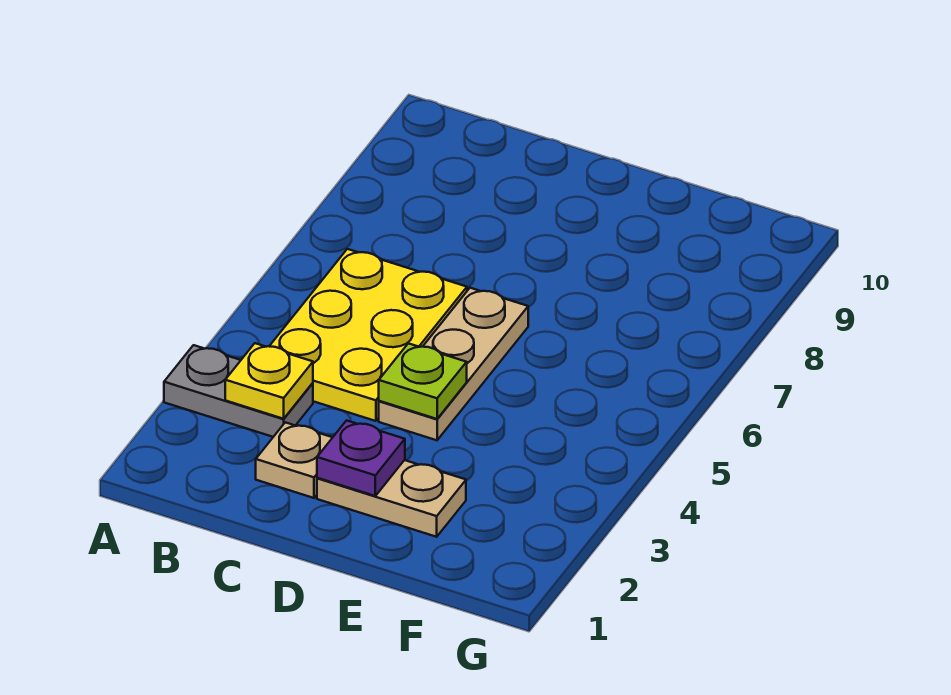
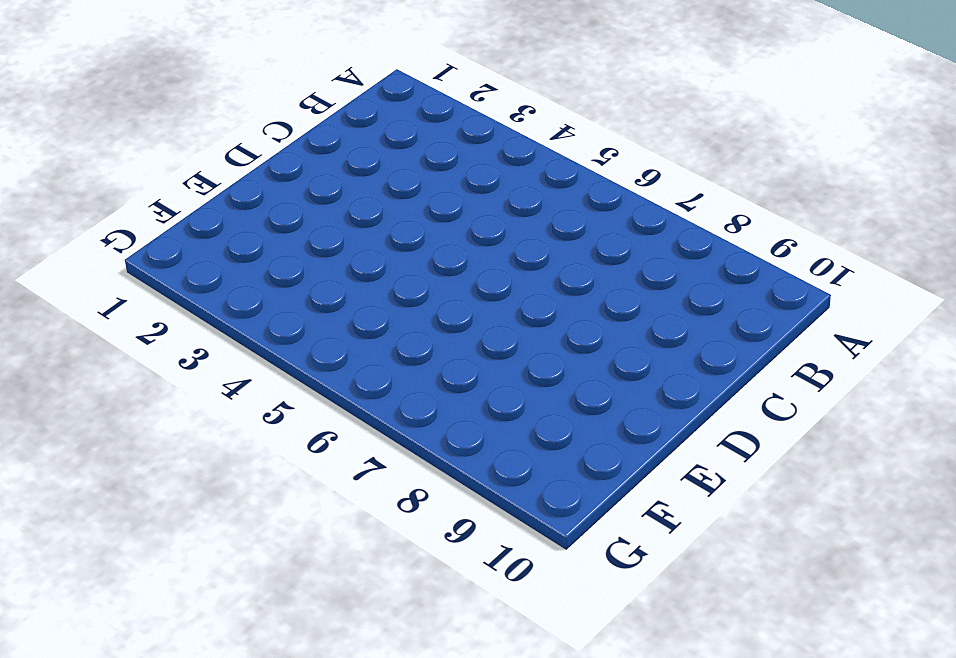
none -> grey plate A3:B3 level 1
none -> yellow plate B4:C6 level 1

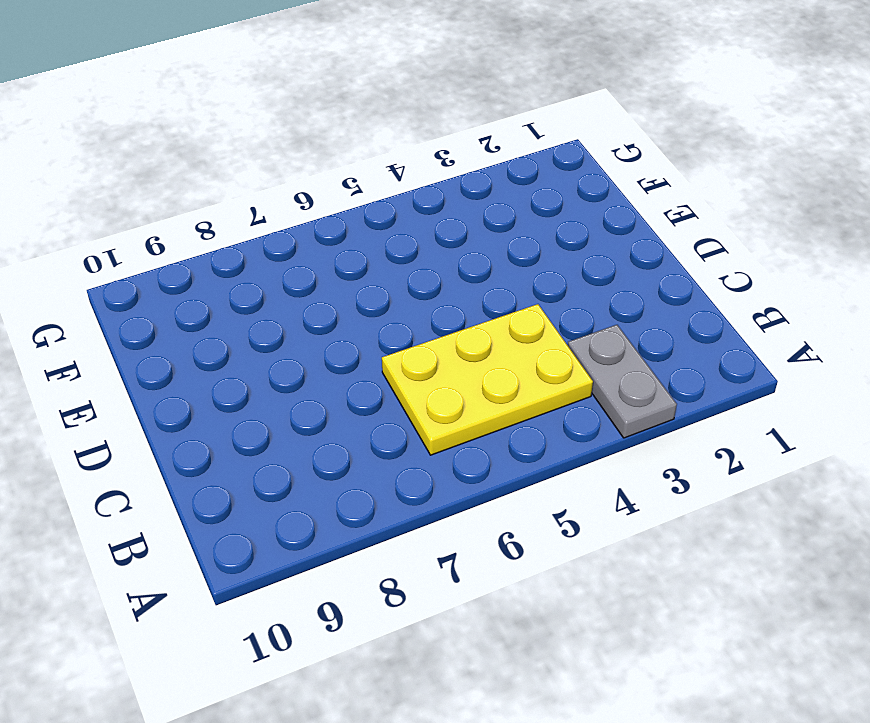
none -> tan plate C2 level 1
none -> tan plate D2:E2 level 1

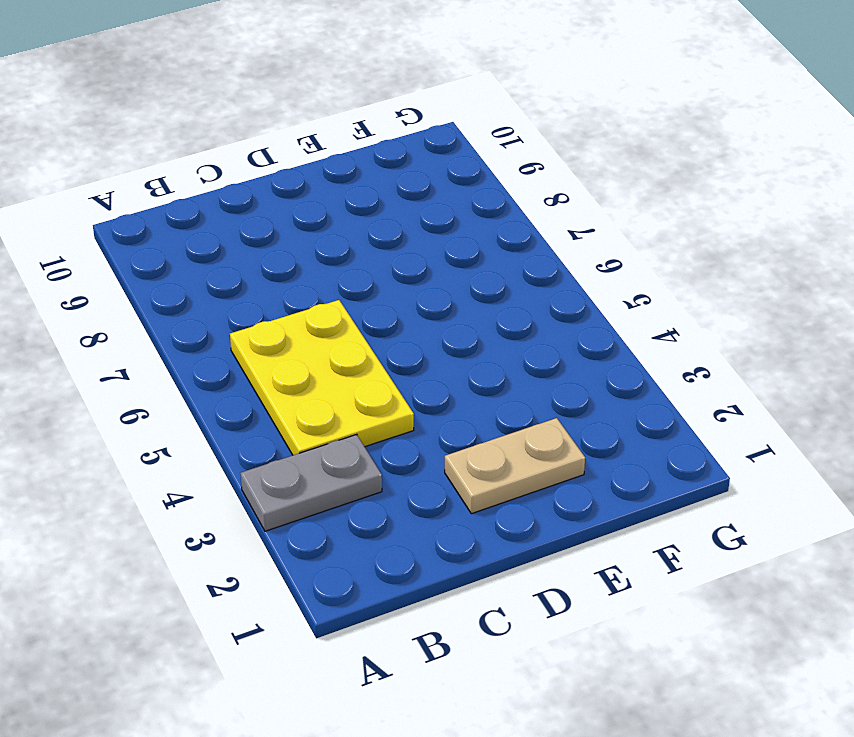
none -> tan plate C2 level 1
none -> tan plate D4:D6 level 1

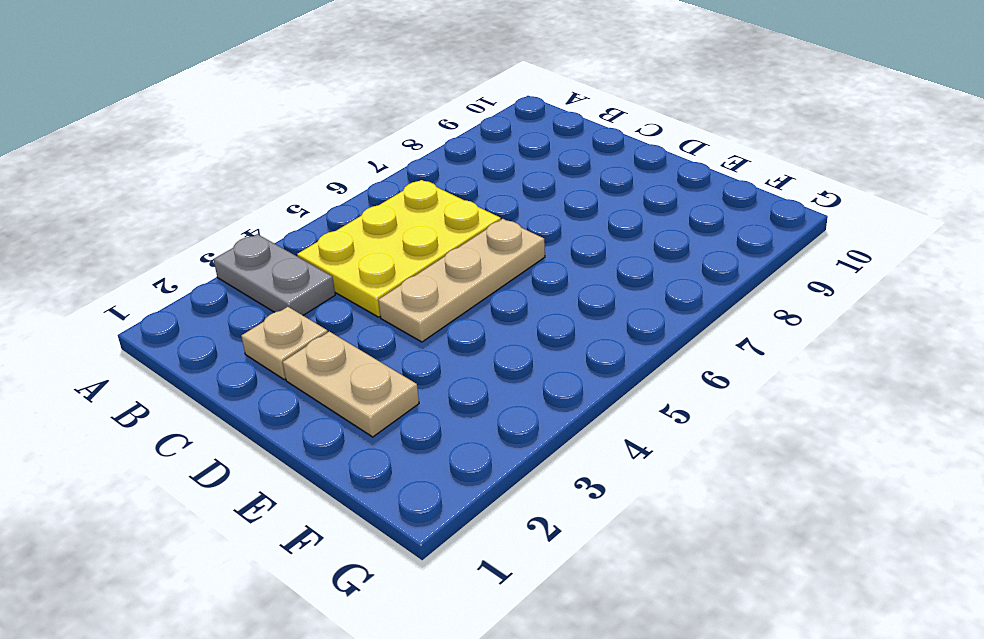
none -> yellow plate B3 level 2
none -> purple plate D2 level 2

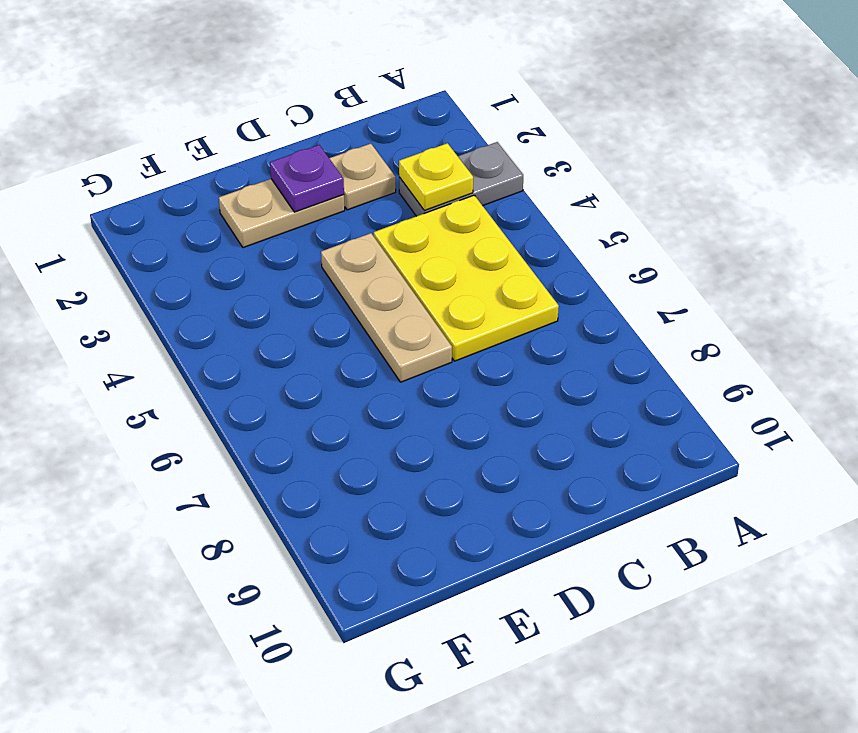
none -> lime plate D4 level 2

